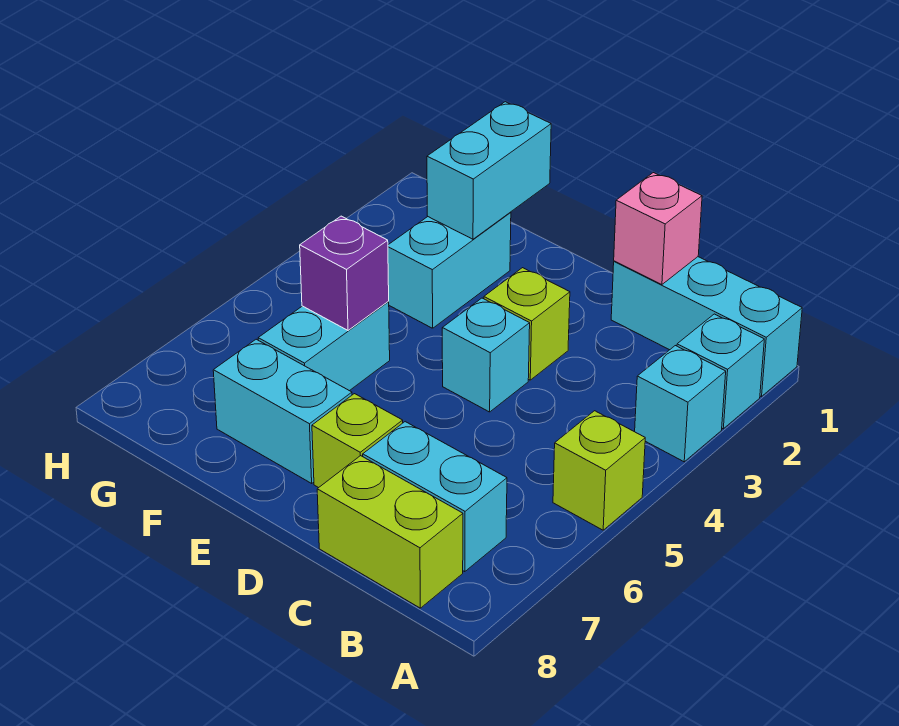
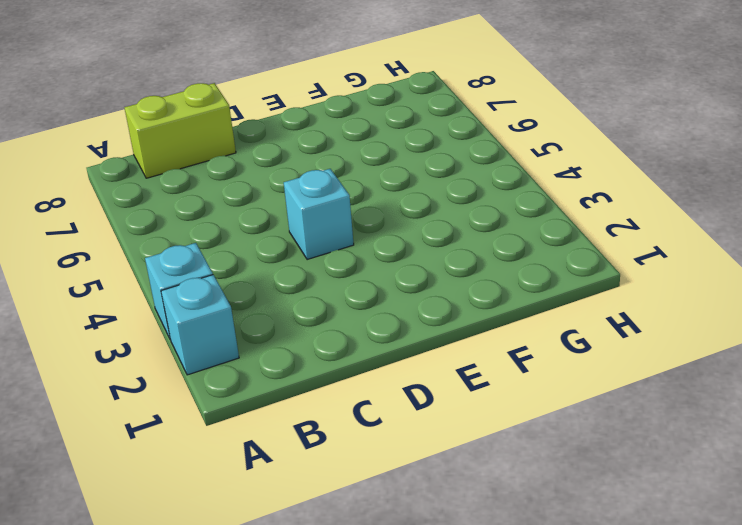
none -> cyan brick A1:C1 level 1
none -> lime brick A5 level 1
none -> cyan brick B7:C7 level 1

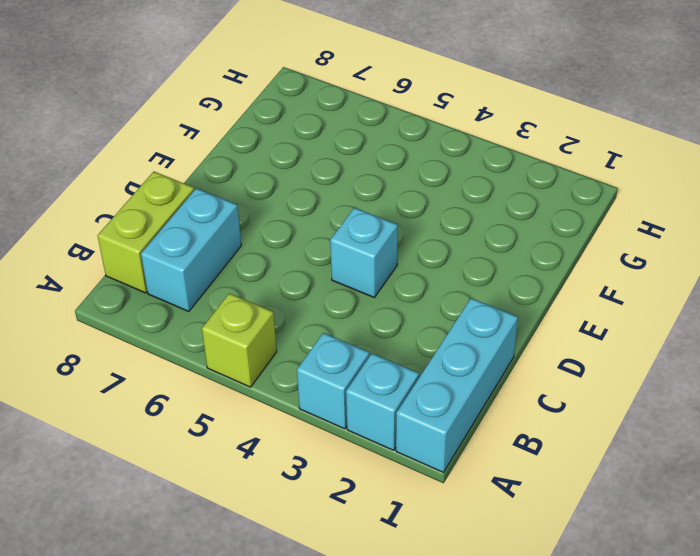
none -> lime brick D3 level 1
none -> lime brick D7 level 1
none -> cyan brick E7:F7 level 1

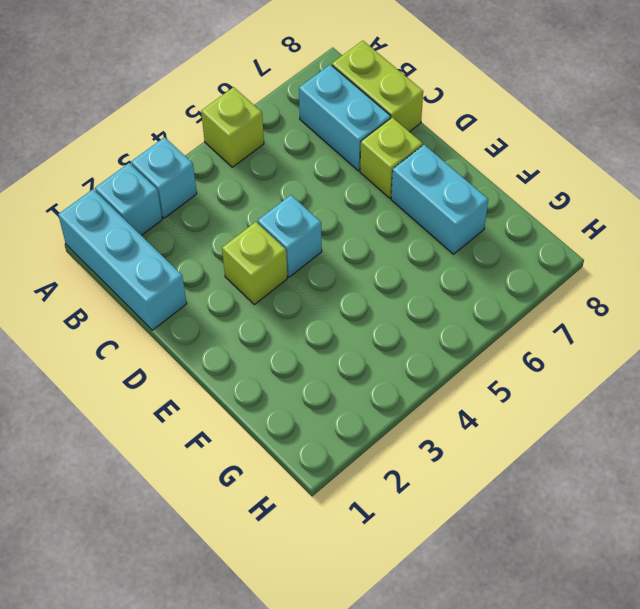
none -> cyan brick F2:F3 level 1
none -> cyan brick F5:F6 level 1
none -> pink brick C1 level 2

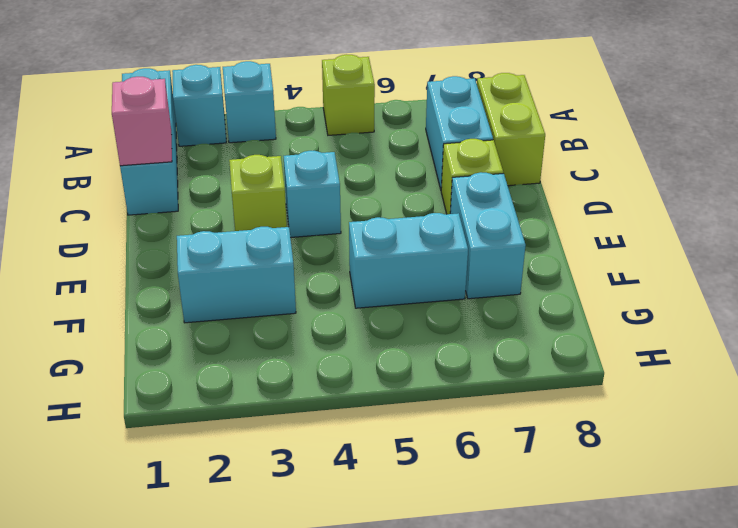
none -> cyan brick F1:F2 level 2
none -> purple brick F5 level 2

